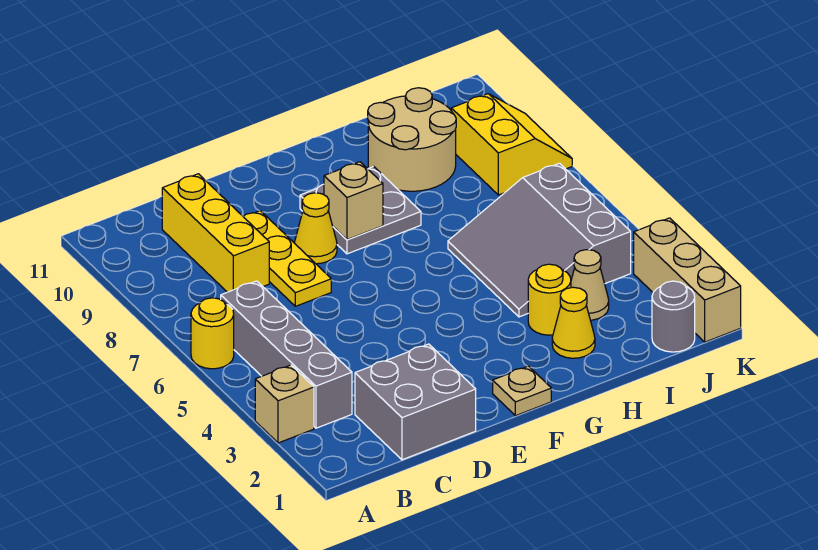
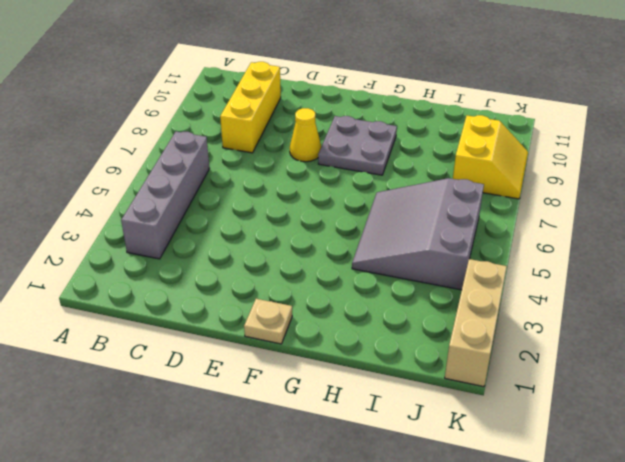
none -> tan brick A3 level 1
none -> yellow round brick A6 level 1
none -> grey brick C1:D2 level 1

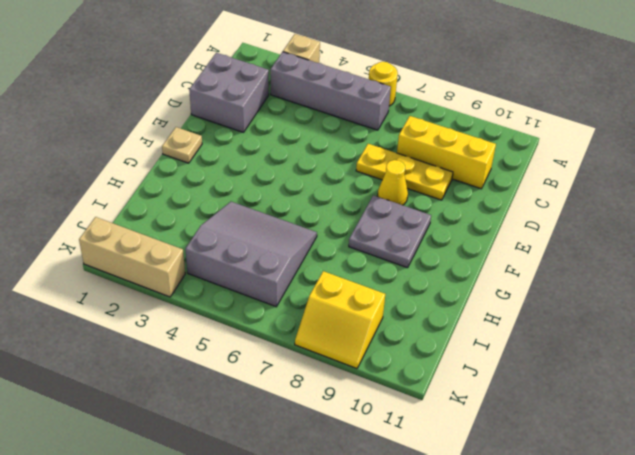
none -> yellow cone H2 level 1
none -> yellow round brick H3 level 1
none -> tan round brick H9:I10 level 1

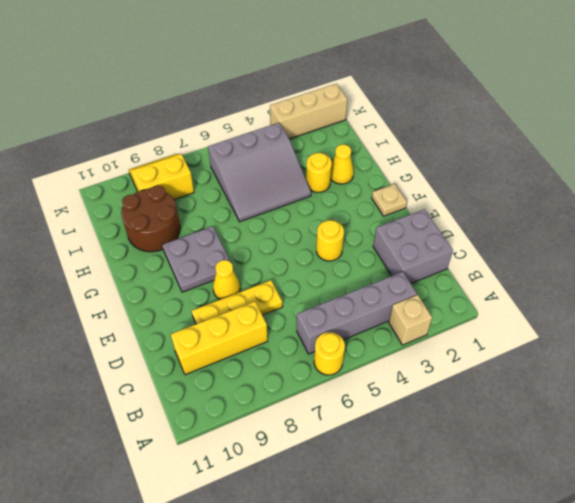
yellow round brick E4 level 1 -> none
brown round brick H9:I10 level 1 -> tan round brick H9:I10 level 1
none -> tan cone I3 level 1
none -> grey round brick J1 level 1
none -> tan brick F8 level 2

